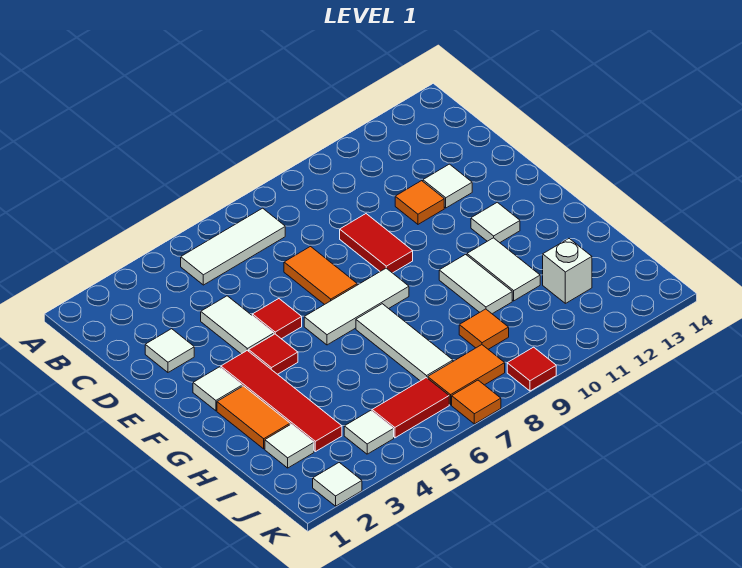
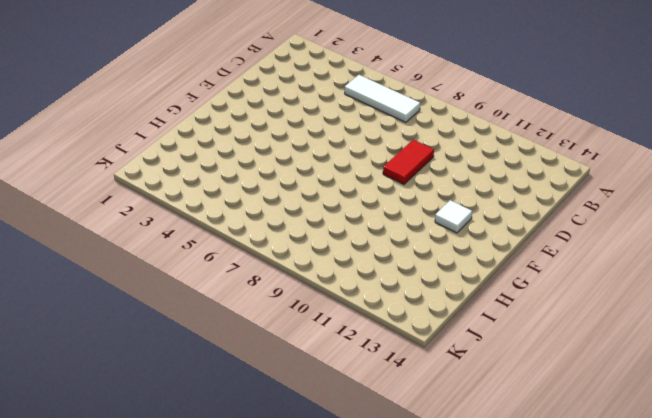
none -> white tile D2 level 1
none -> white tile D4:E4 level 1
none -> orange tile D7:E7 level 1

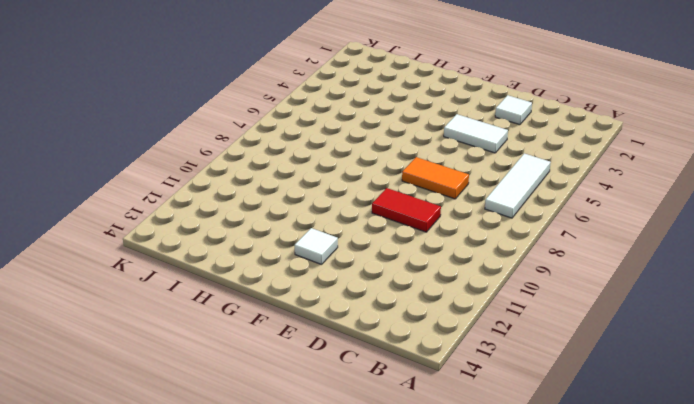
none -> orange tile D11 level 1
none -> white tile D12 level 1
none -> red tile E5 level 1

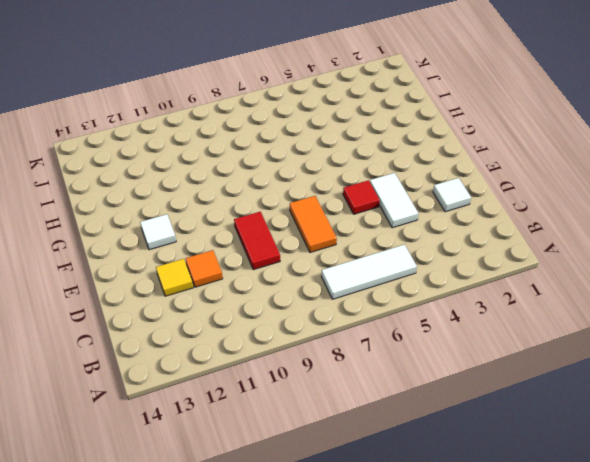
yellow tile D12 level 1 -> white tile D12 level 1
none -> white tile F2 level 1
none -> red tile F3:I3 level 1
none -> red tile F4 level 1

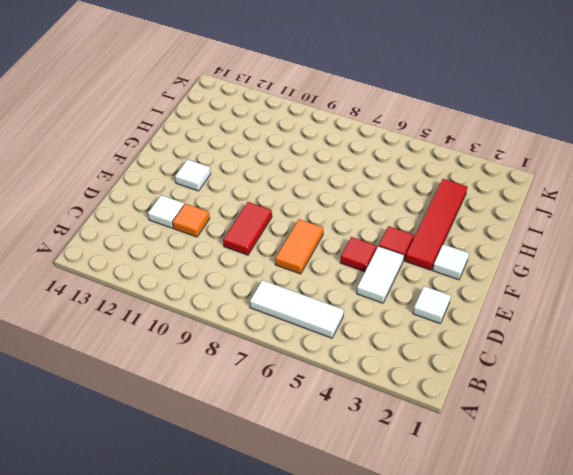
none -> white tile F6:F8 level 1
none -> orange tile G2:H2 level 1
none -> white tile G7:I7 level 1

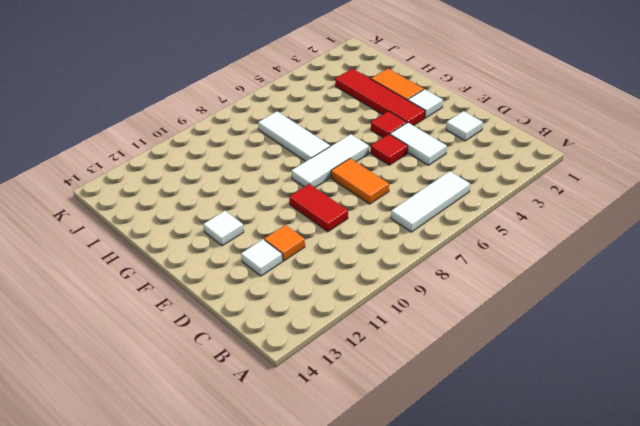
none -> white tile G10:H10 level 1
none -> white tile G11:H11 level 1
none -> white tile I2 level 1

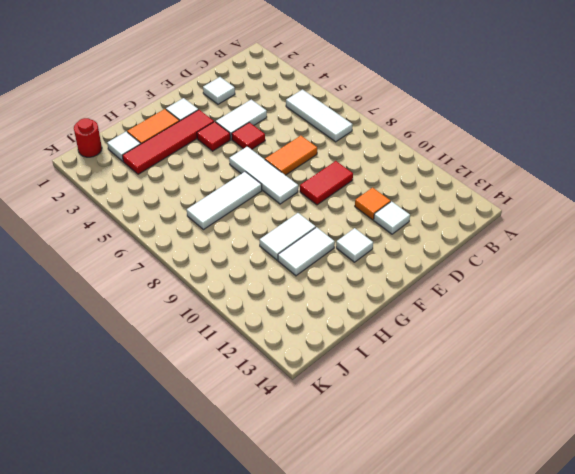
red round brick J1 level 1 -> none
none -> orange tile I9 level 1
none -> white brick I12 level 1
none -> white tile J4 level 1

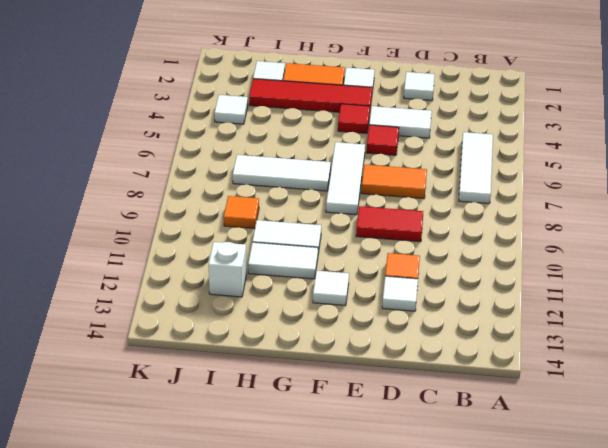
none -> red tile J5:J6 level 1
none -> orange tile J7:J8 level 1
none -> white tile K2 level 1

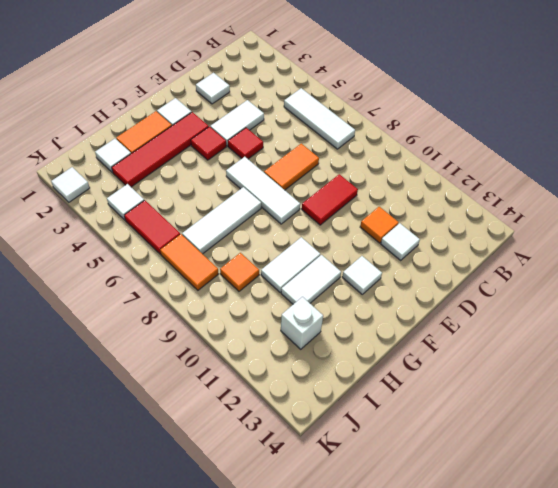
none -> orange tile K7 level 1
none -> red tile K9 level 1

